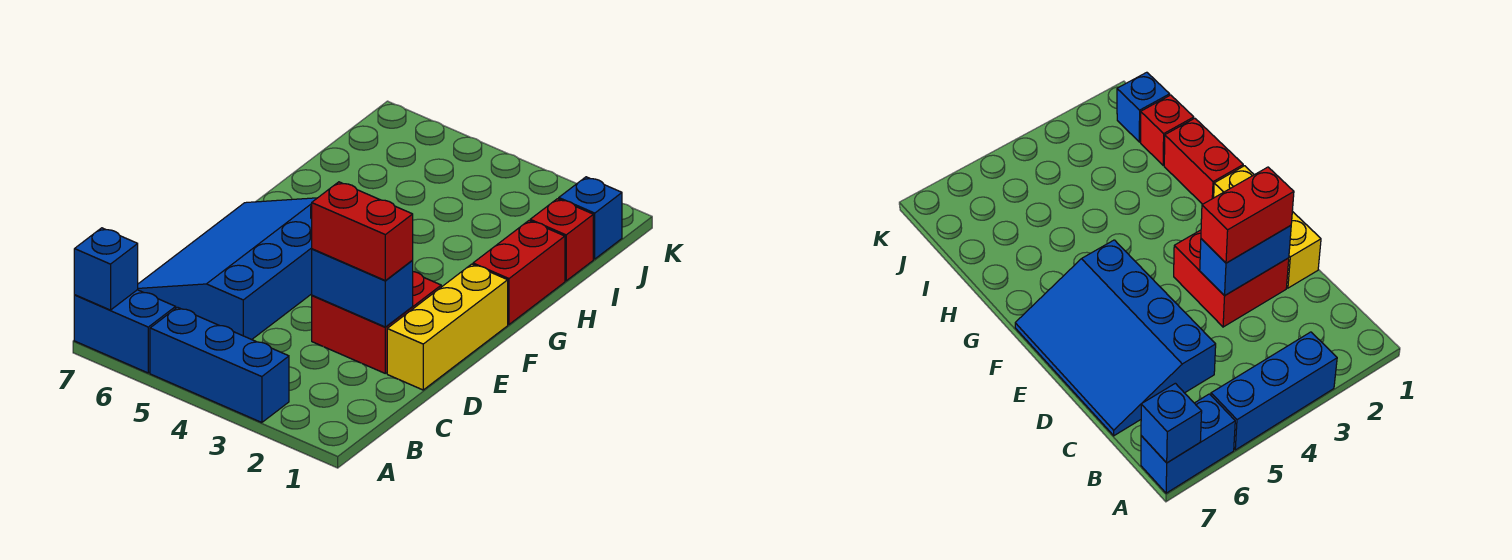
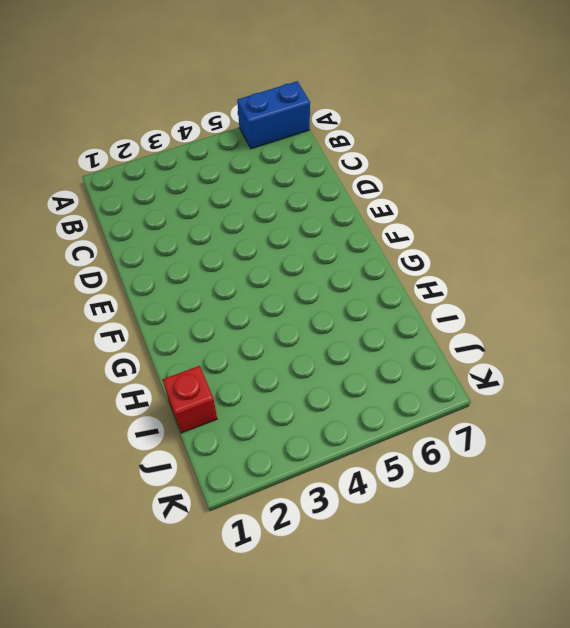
none -> blue brick A3:A5 level 1
none -> blue slope C5:F7 level 1 top 5

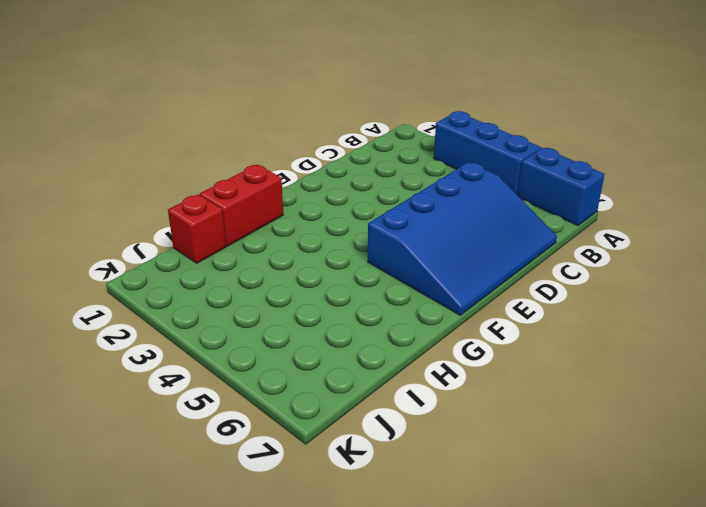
none -> yellow brick D1:F1 level 1
none -> red brick D2:E3 level 1

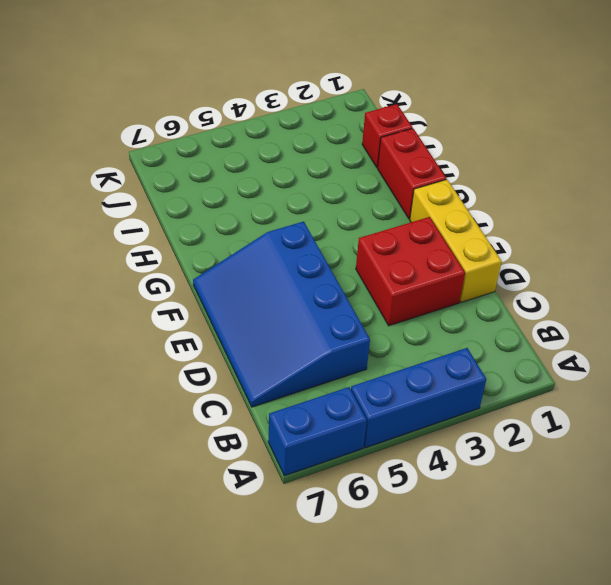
none -> blue brick J1 level 1
none -> blue brick A7 level 2

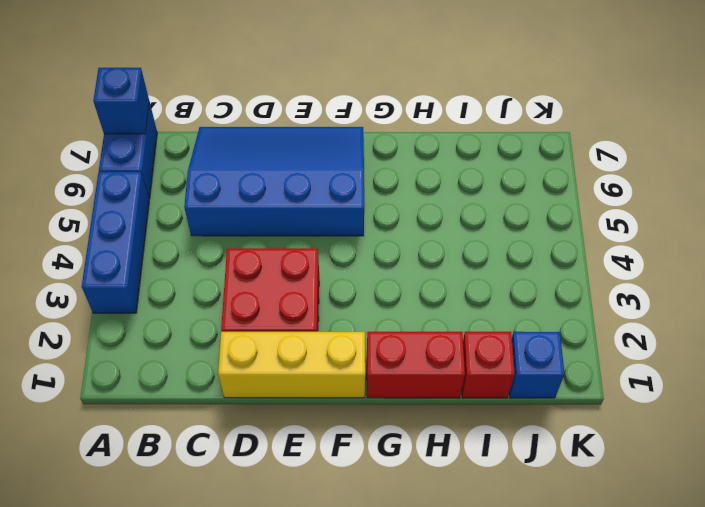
none -> blue brick D2:D3 level 2
none -> red brick D2:D3 level 3

